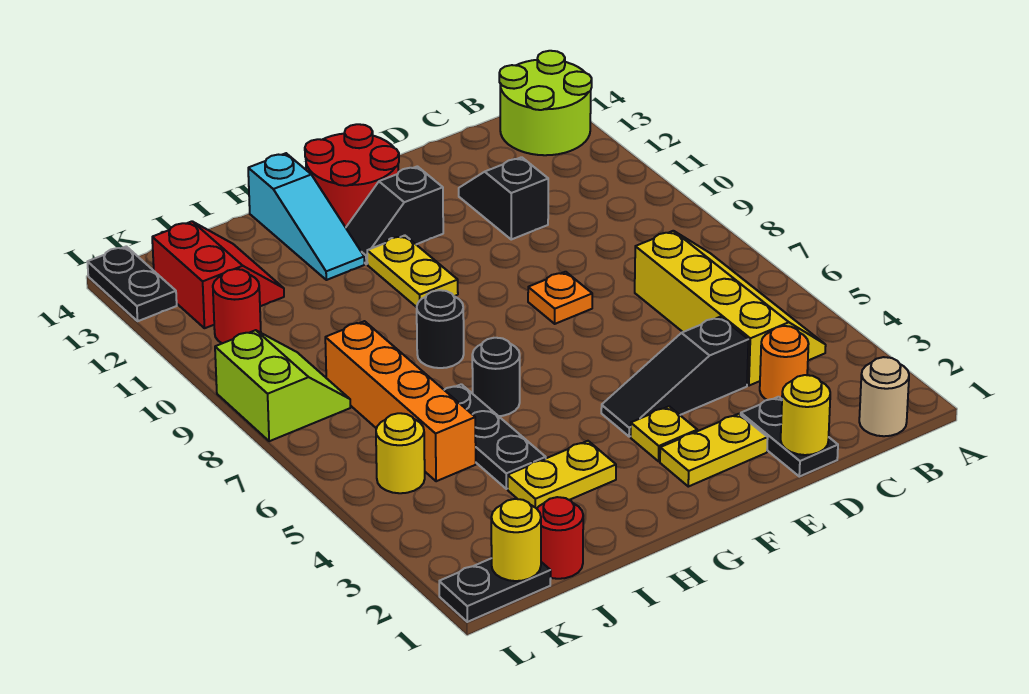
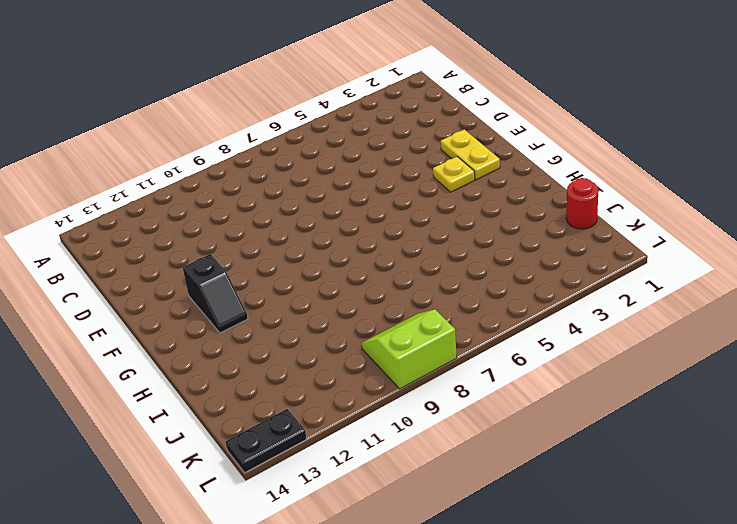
none -> lime round brick A13:B14 level 1
none -> tan round brick B1 level 1
none -> yellow slope B4:C7 level 1 top C

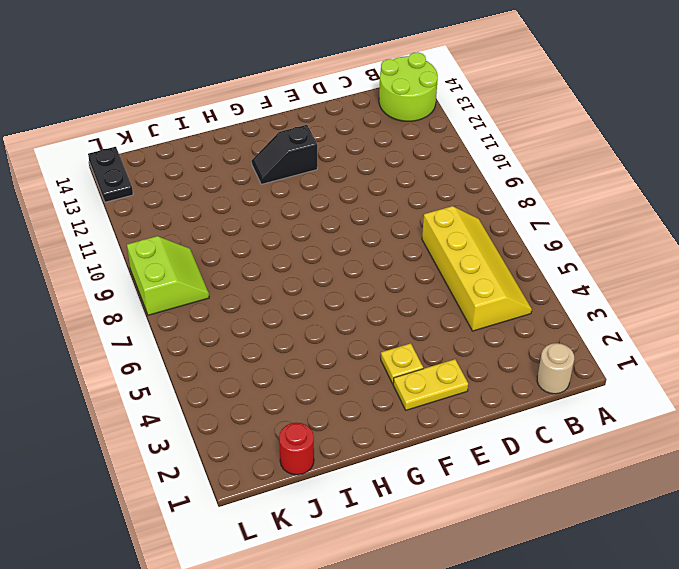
none -> orange round brick C3 level 1
none -> black plate D1:D2 level 1
none -> black slope D4:F4 level 1 top D

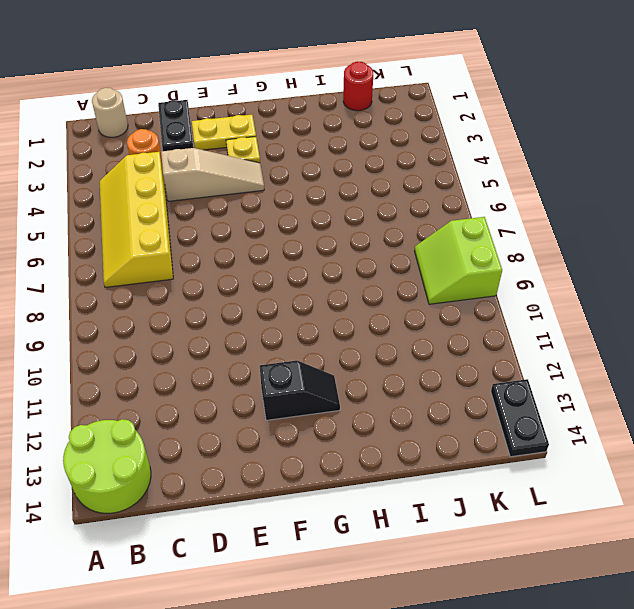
tan slope D4:F4 level 1 top D -> black slope D4:F4 level 1 top D
none -> black slope D11:D12 level 1 top 11
none -> orange plate E8 level 1
none -> red round brick F13:G14 level 1

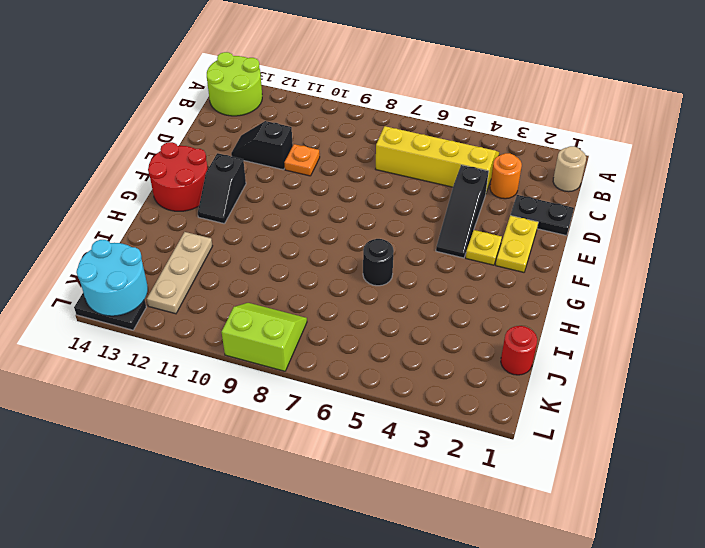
orange plate D10 level 1 -> orange plate E8 level 1
tan plate I12:K12 level 1 -> red slope J12:K13 level 1 top K
cyan round brick K13:L14 level 2 -> none
none -> yellow plate G10:G11 level 1
none -> yellow plate H3:I3 level 1
none -> black round brick H8 level 1

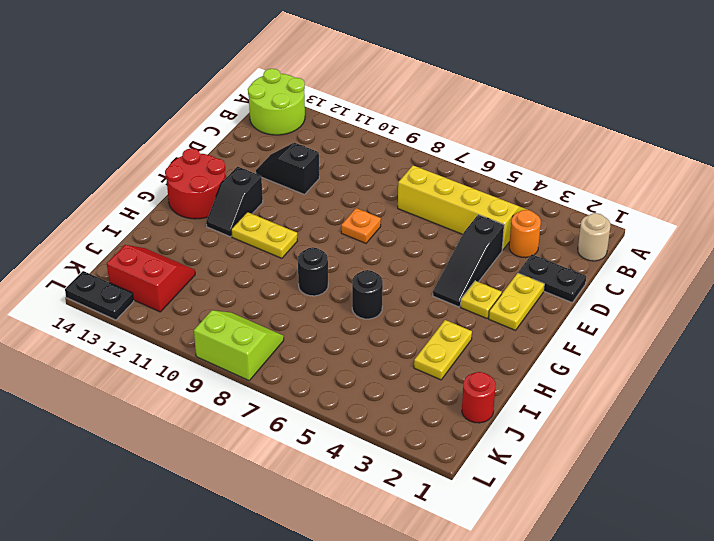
none -> cyan slope H12:H14 level 1 top 14
none -> black plate I4:I6 level 1
none -> orange brick J5:J8 level 1

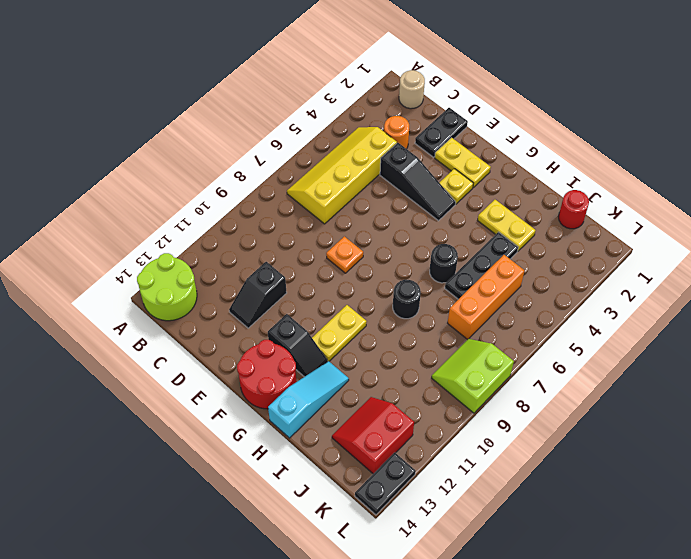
orange brick J5:J7 level 1 -> orange brick J5:J8 level 1
none -> black plate K1:L1 level 1
none -> yellow round brick K5 level 1
none -> red round brick K11 level 1

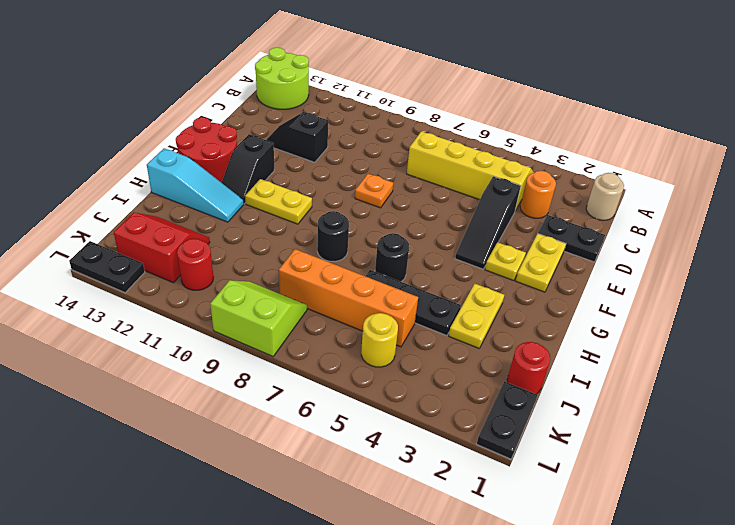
none -> yellow round brick D1 level 2
none -> yellow round brick K1 level 2

